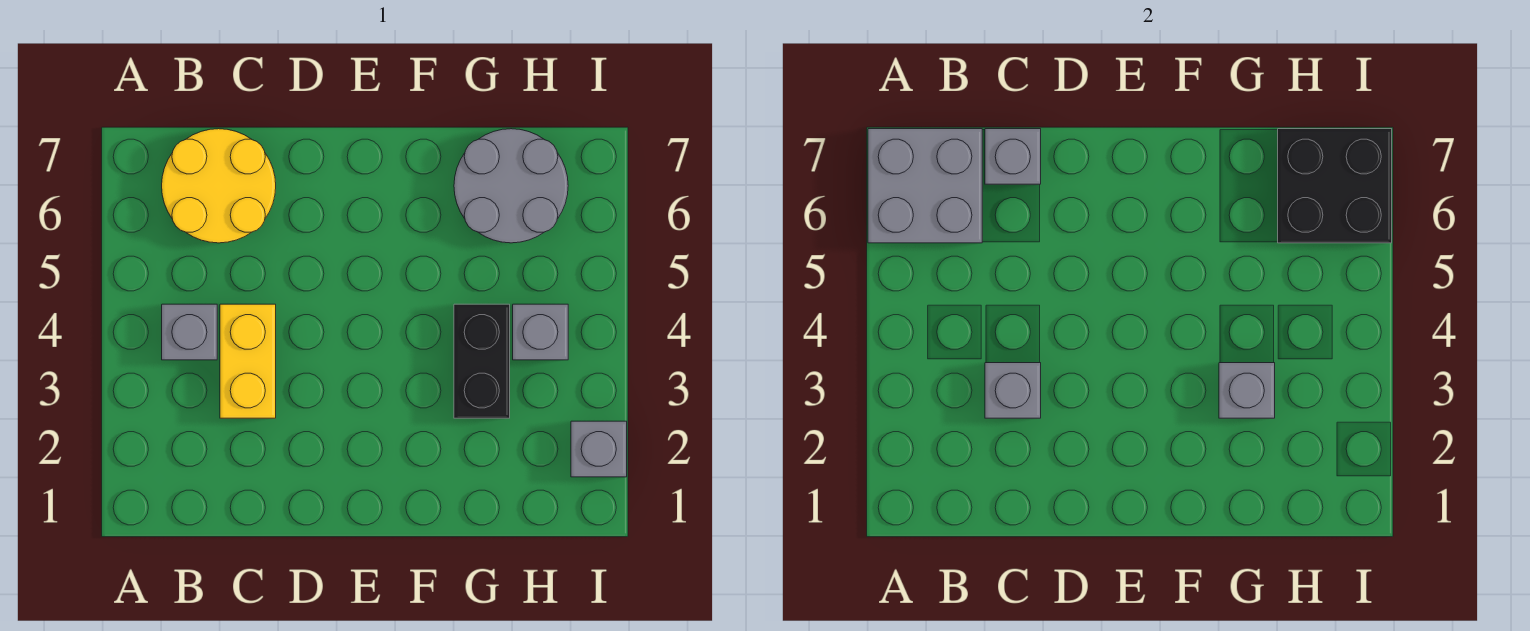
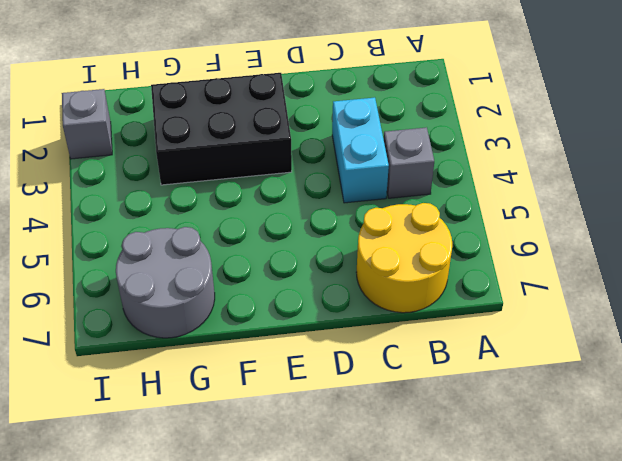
cyan brick C3:C4 level 1 -> yellow brick C3:C4 level 1
black brick E2:G3 level 1 -> black brick G3:G4 level 1
none -> grey brick H4 level 1
none -> grey brick A6:B7 level 2
none -> grey brick C3 level 2

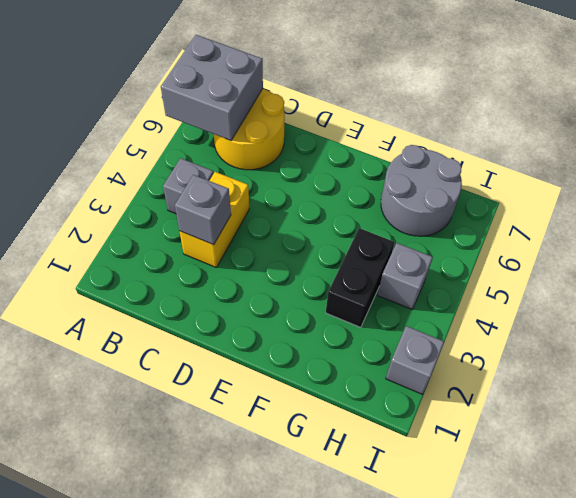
none -> grey brick C7 level 2
none -> grey brick G3 level 2
none -> black brick H6:I7 level 2

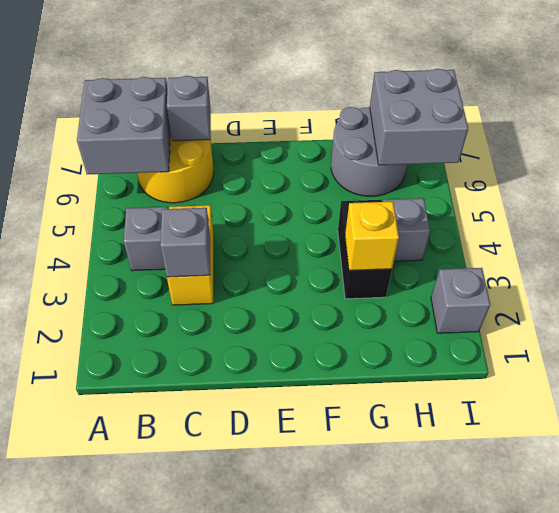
yellow brick G3 level 2 -> grey brick G3 level 2
grey brick H6:I7 level 2 -> black brick H6:I7 level 2

